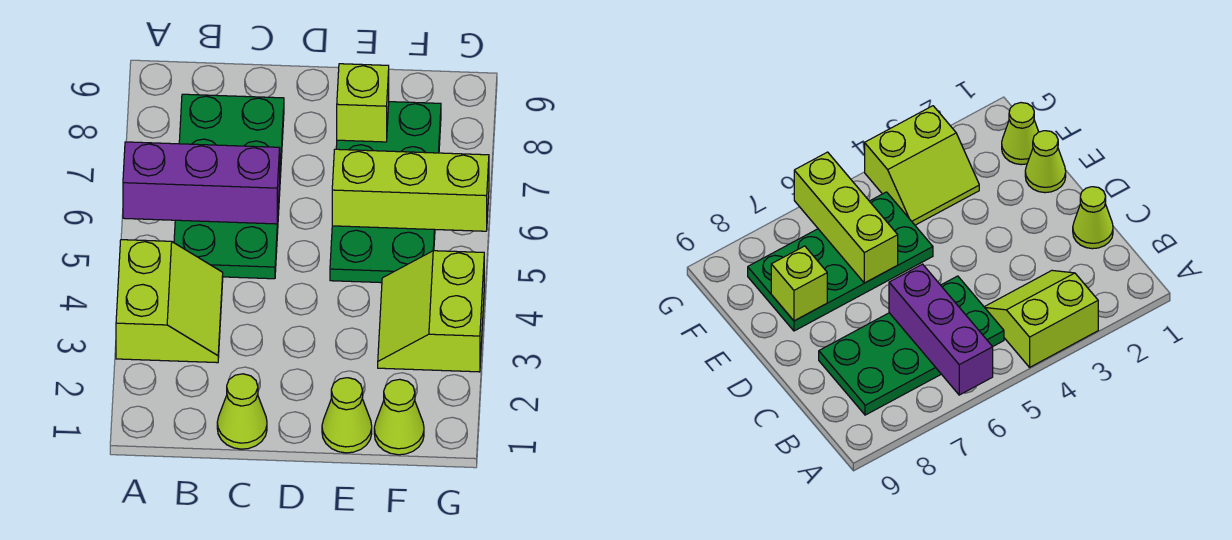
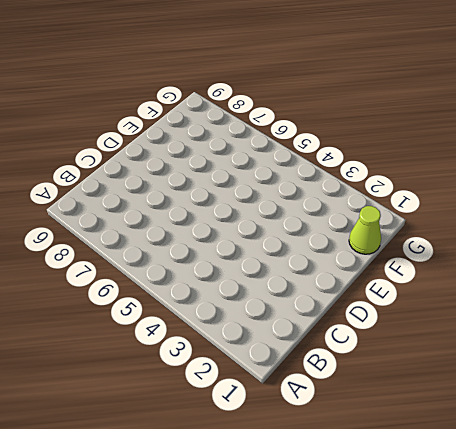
none -> lime slope A3:B4 level 1 top A
none -> green plate B5:C8 level 1

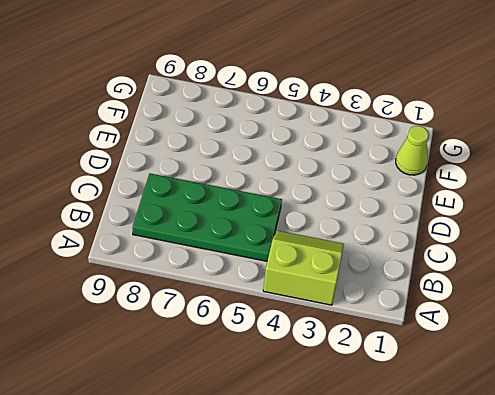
none -> lime cone C1 level 1
none -> lime cone E1 level 1

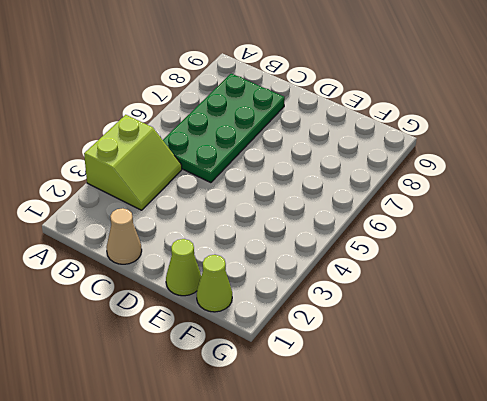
tan cone C1 level 1 -> lime cone C1 level 1
none -> green plate E5:F8 level 1
none -> lime slope F3:G4 level 1 top G

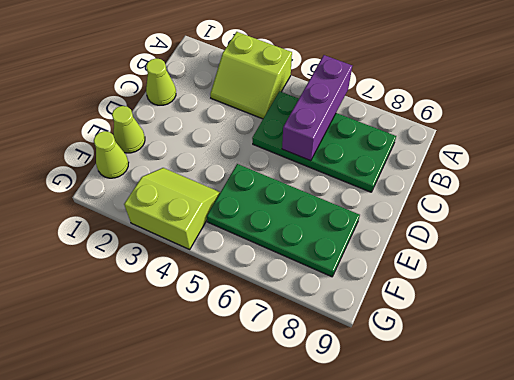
none -> lime brick E6:G6 level 2
none -> lime brick E8 level 2

